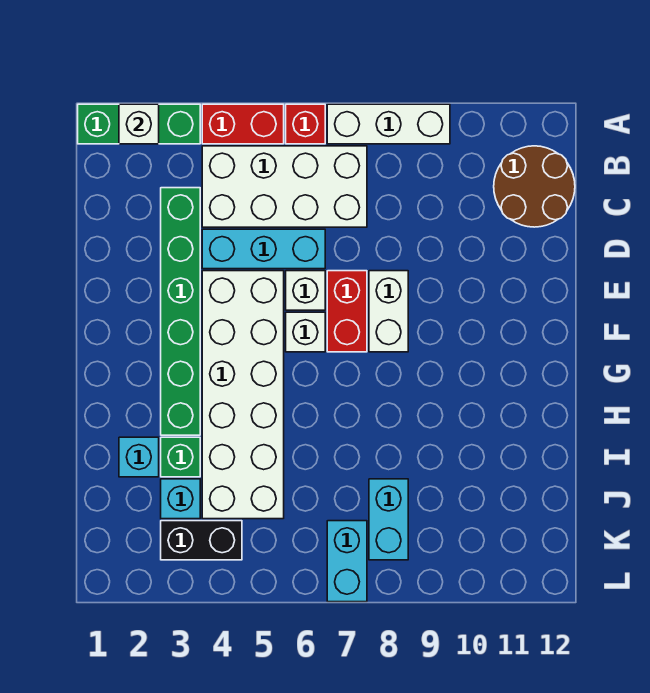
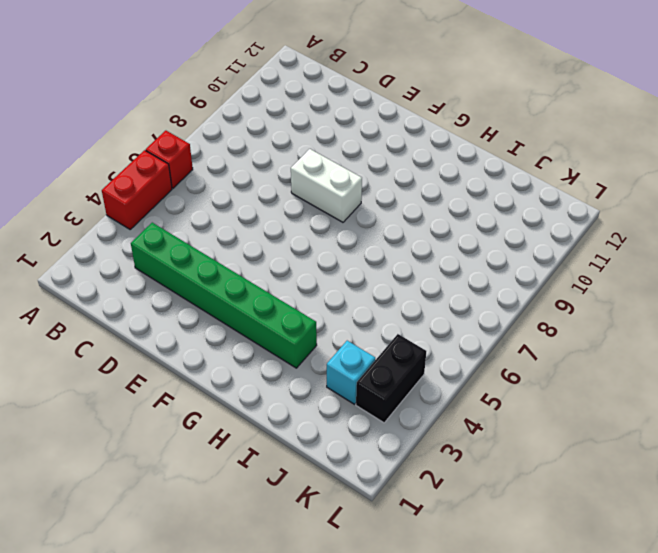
none -> green brick A1:A3 level 1
none -> white brick A7:A9 level 1
none -> white brick B4:C7 level 1

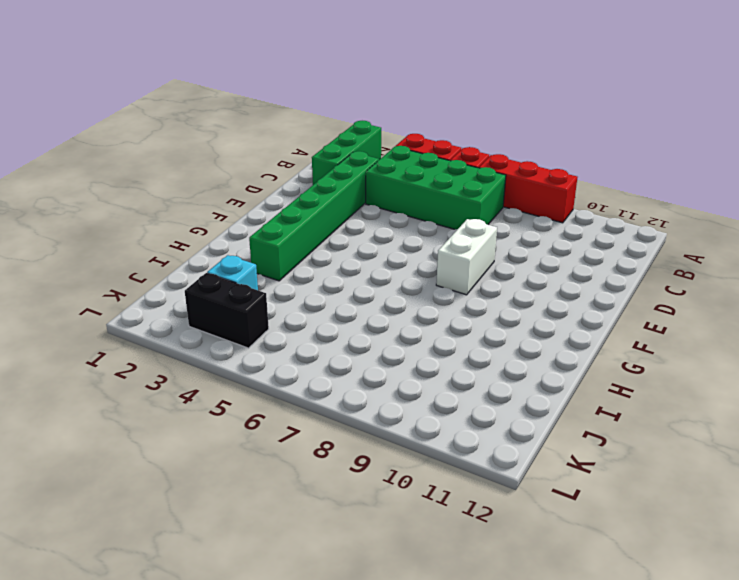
green brick A2:C2 level 1 -> green brick A1:A3 level 1
red brick A7:A9 level 1 -> white brick A7:A9 level 1
green brick B4:C7 level 1 -> white brick B4:C7 level 1
none -> brown round brick B11:C12 level 1
none -> cyan brick D4:D6 level 1
none -> white brick E4:J5 level 1

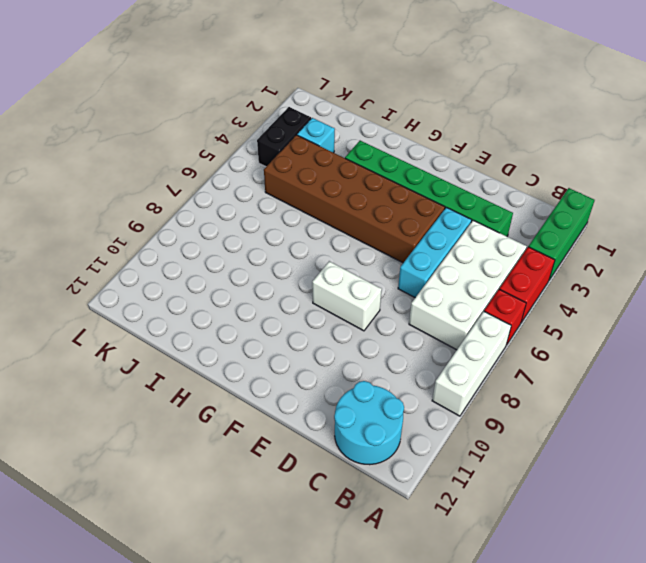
cyan round brick B11:C12 level 1 -> brown round brick B11:C12 level 1
brown brick E4:J5 level 1 -> white brick E4:J5 level 1
none -> white brick E6 level 1
none -> red brick E7:F7 level 1
none -> white brick F6 level 1

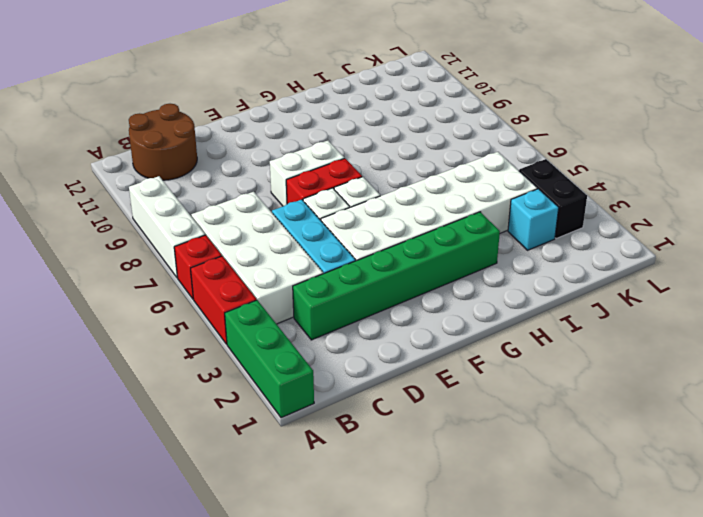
none -> cyan brick I2 level 1
none -> green brick I3 level 1
none -> cyan brick J8:K8 level 1

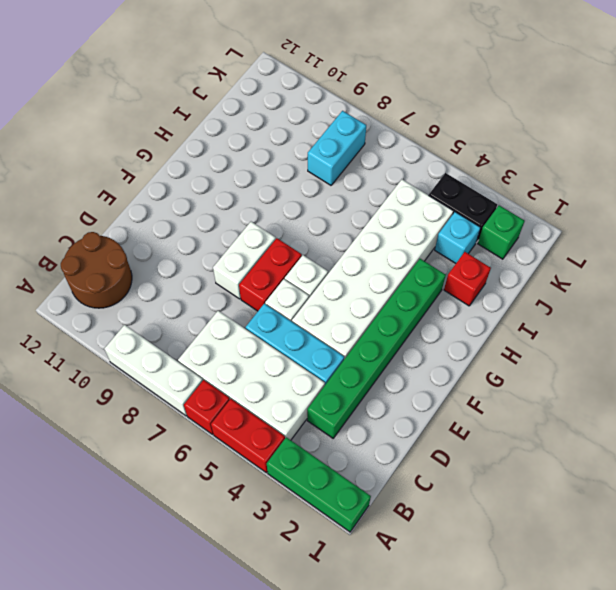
red brick I2 level 1 -> cyan brick I2 level 1
green brick K2 level 1 -> green brick I3 level 1
none -> cyan brick K7:L7 level 1
none -> white brick A2 level 2

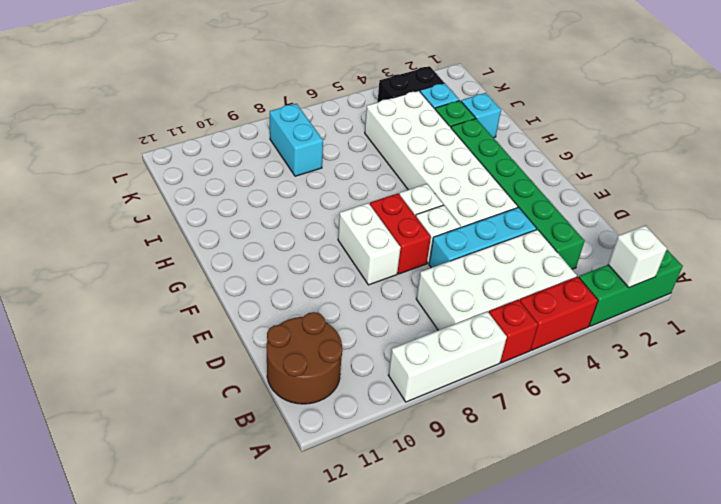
none -> cyan brick K7:L7 level 1

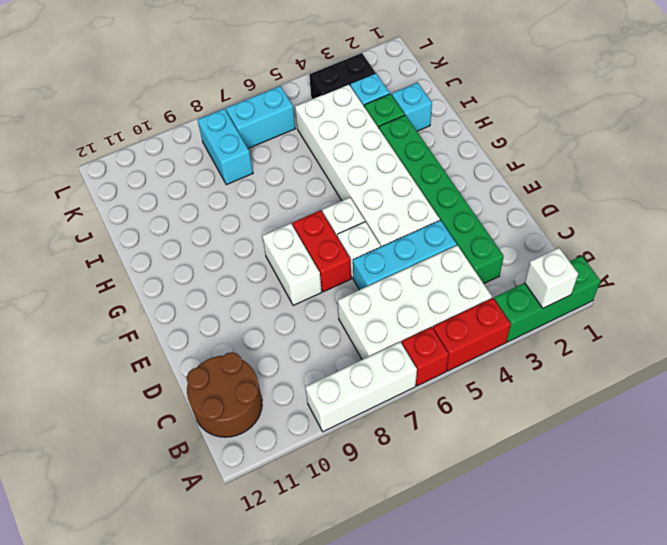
cyan brick K6:K7 level 1 -> cyan brick K7:L7 level 1

